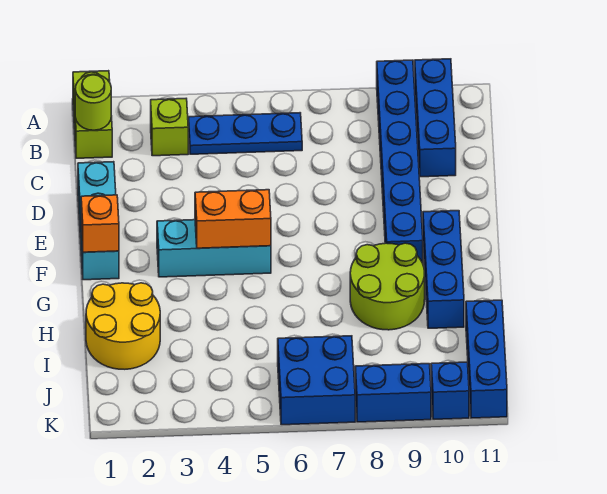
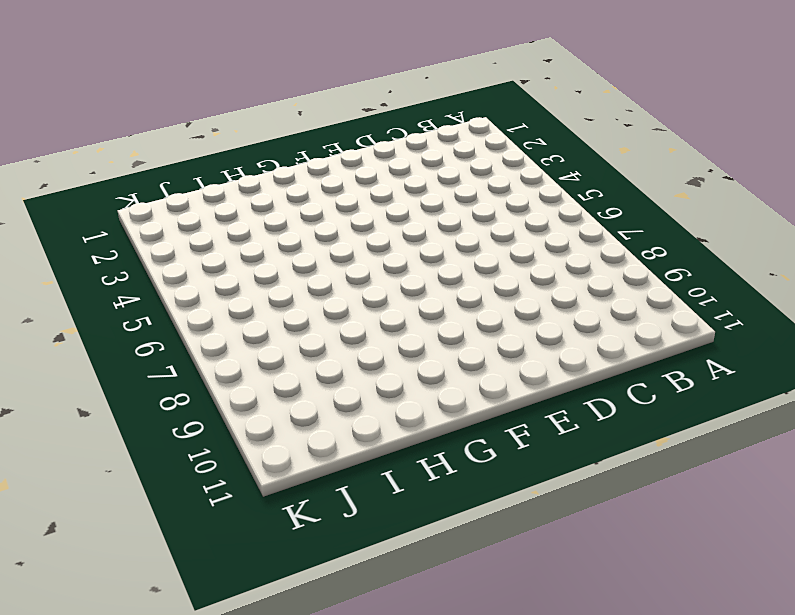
none -> lime brick A1:B1 level 1
none -> blue brick A9:F9 level 1
none -> blue brick A10:C10 level 1

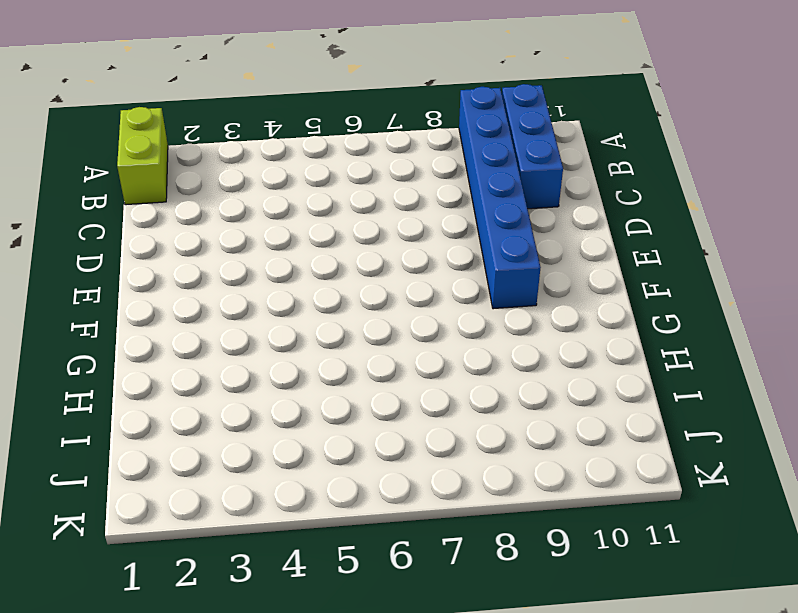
none -> lime brick B3 level 1
none -> blue plate B4:B6 level 1
none -> cyan brick D1:F1 level 1

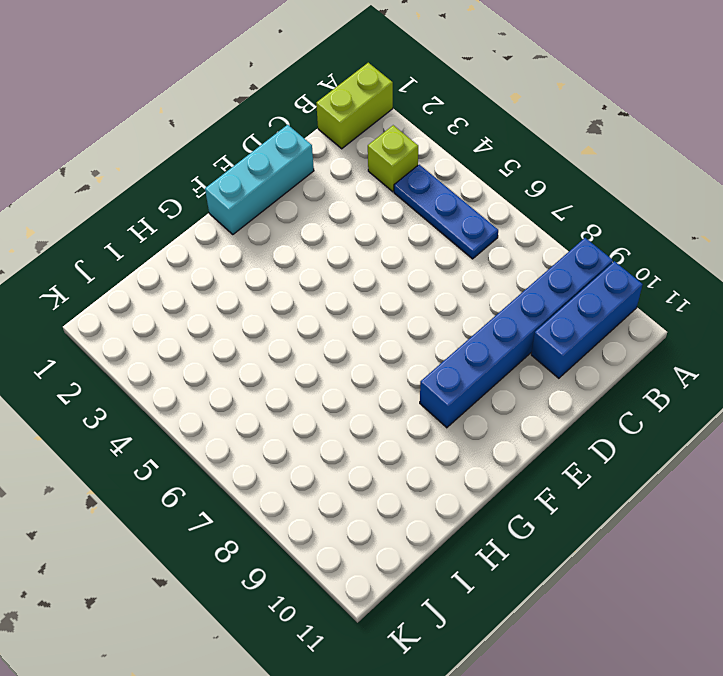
none -> cyan brick F3:F5 level 1
none -> blue brick F10:H10 level 1
none -> lime round brick G8:H9 level 1

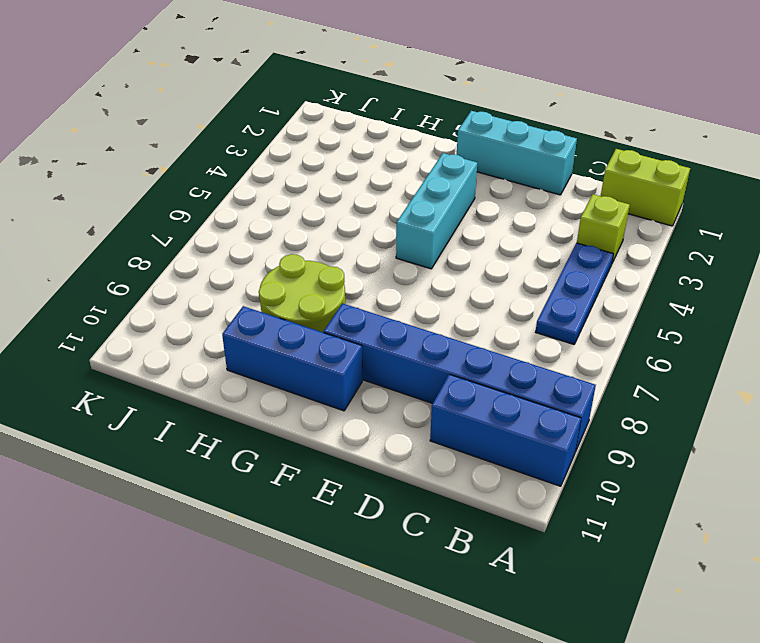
none -> yellow round brick H1:I2 level 1
none -> blue brick I11:K11 level 1
none -> blue brick J6:K7 level 1

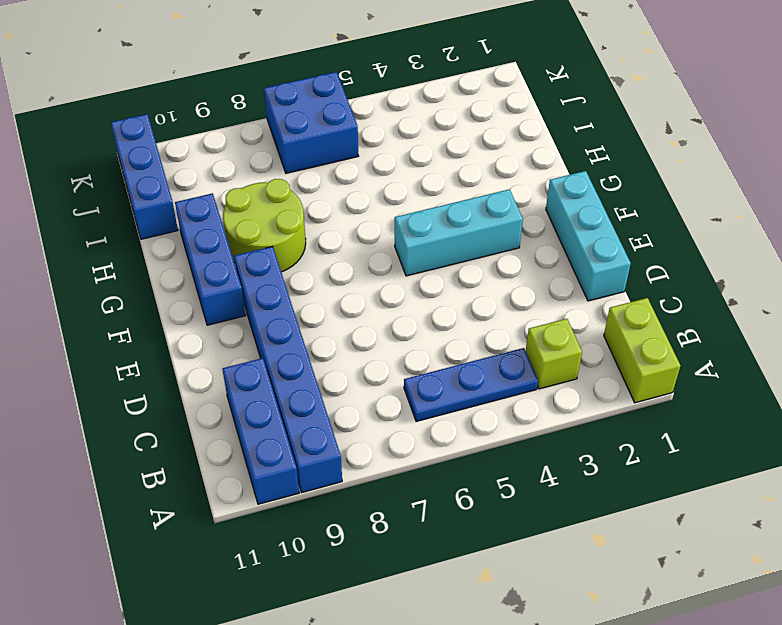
none -> yellow round brick H1:I2 level 1
none -> blue brick K8:K9 level 1
none -> blue brick K10 level 1

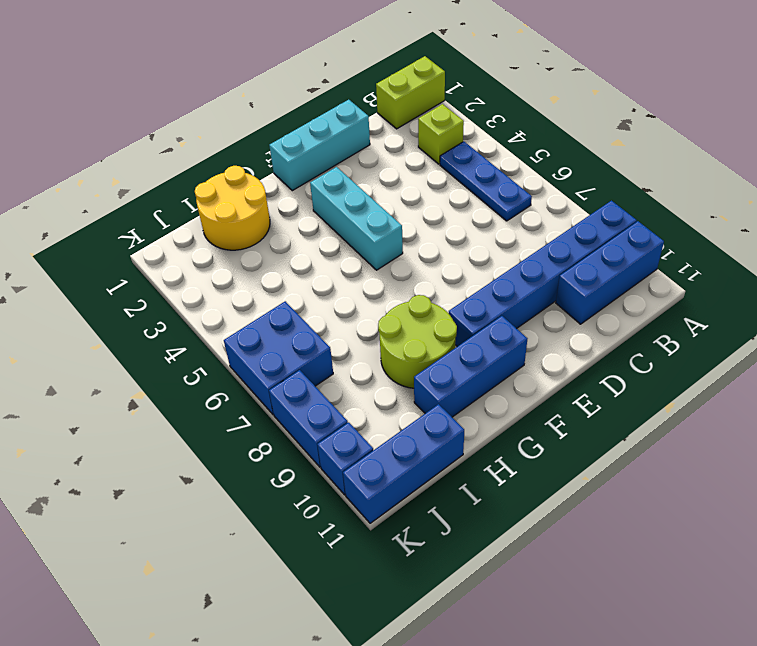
none -> lime round brick B1 level 2
none -> orange brick F1 level 2
none -> orange brick F4:F5 level 2

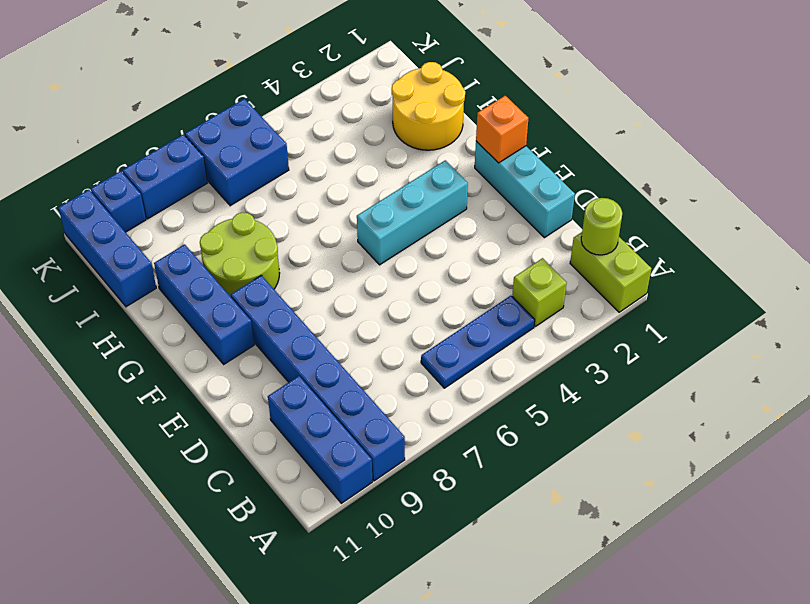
none -> orange brick F4:F5 level 2

